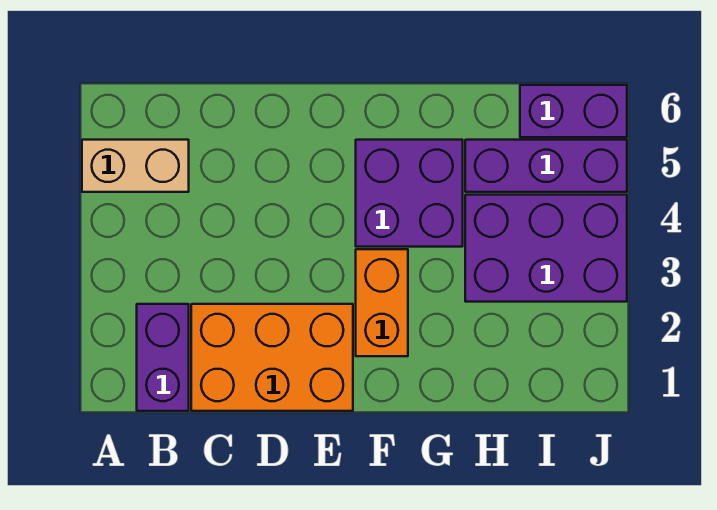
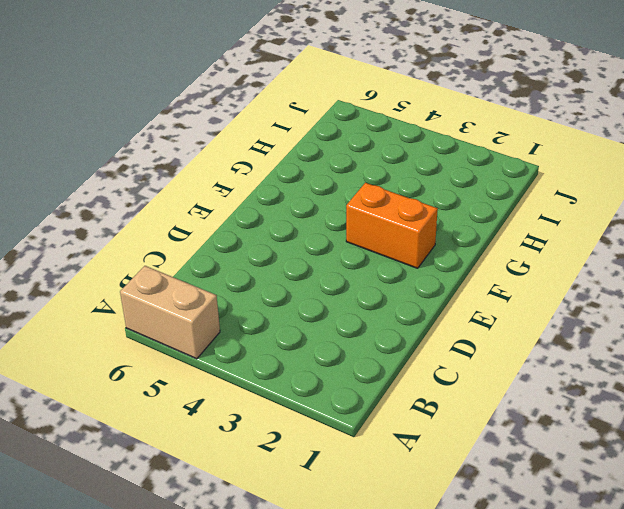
tan brick A5:A6 level 1 -> tan brick A5:B5 level 1
none -> purple brick B1:B2 level 1
none -> orange brick C1:E2 level 1

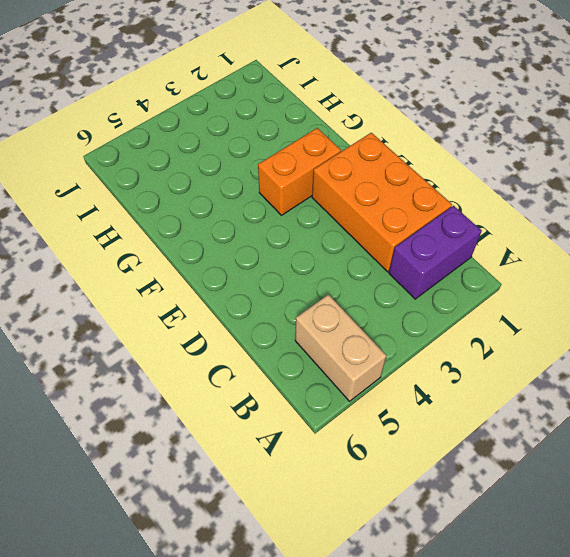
none -> purple brick F4:G5 level 1
none -> purple brick H3:J4 level 1

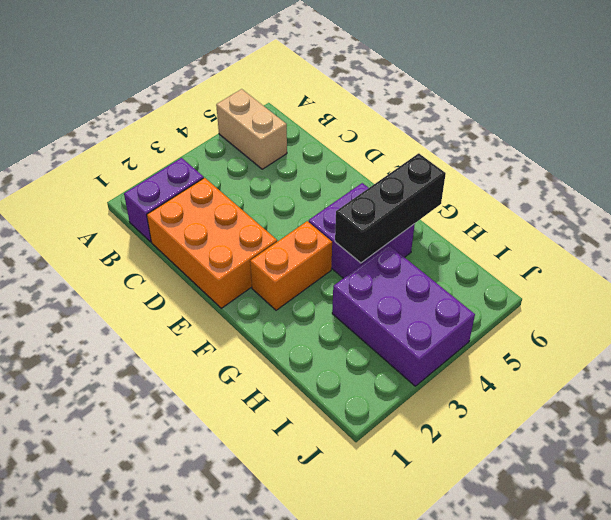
black brick G4:G6 level 2 -> none
none -> purple brick H5:J5 level 1
none -> purple brick I6:J6 level 1

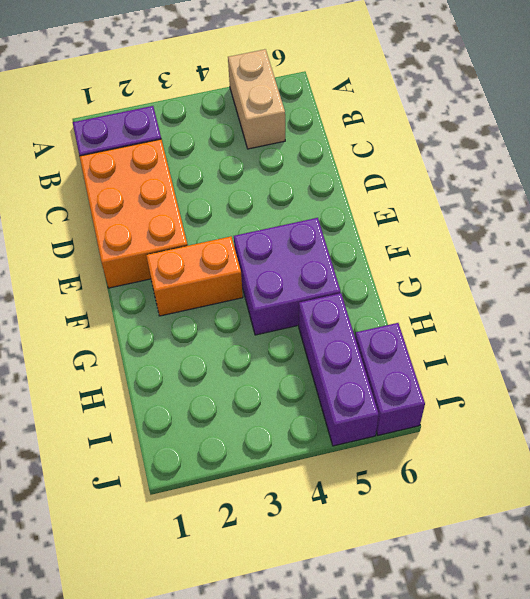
none -> purple brick H3:J4 level 1

